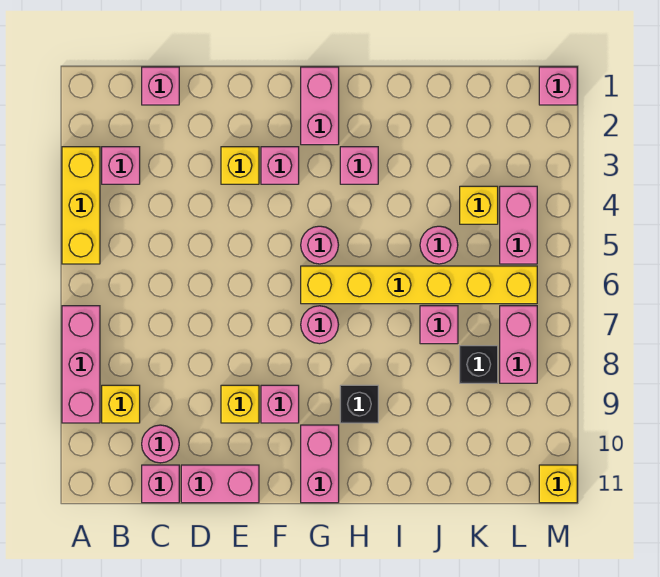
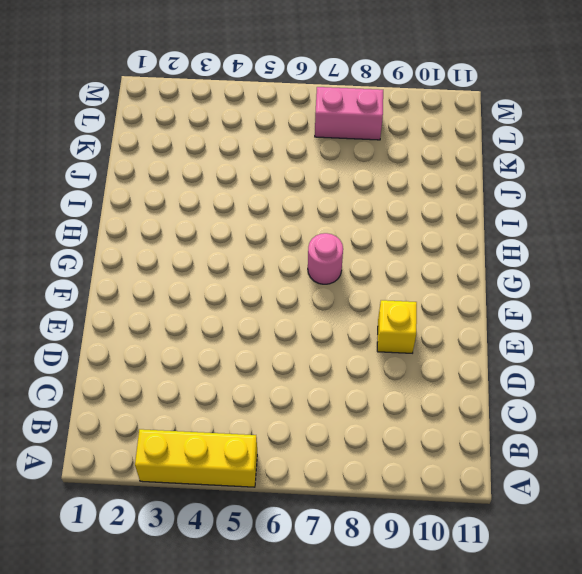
none -> pink brick A7:A9 level 1
none -> pink brick B3 level 1
none -> yellow brick B9 level 1

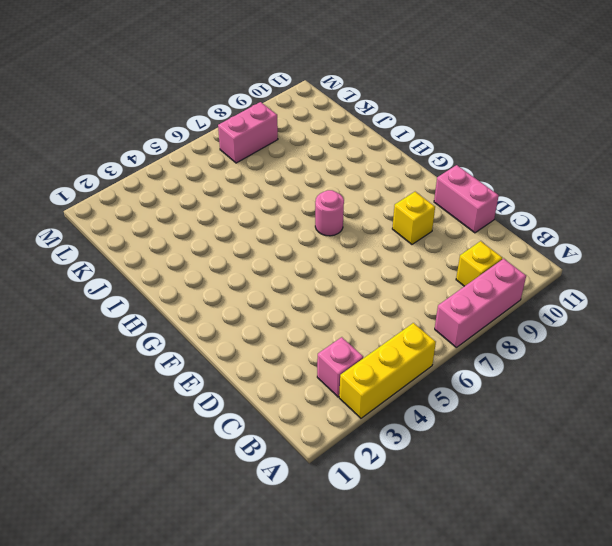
none -> pink brick C1 level 1
none -> pink round brick C10 level 1
none -> pink brick C11 level 1

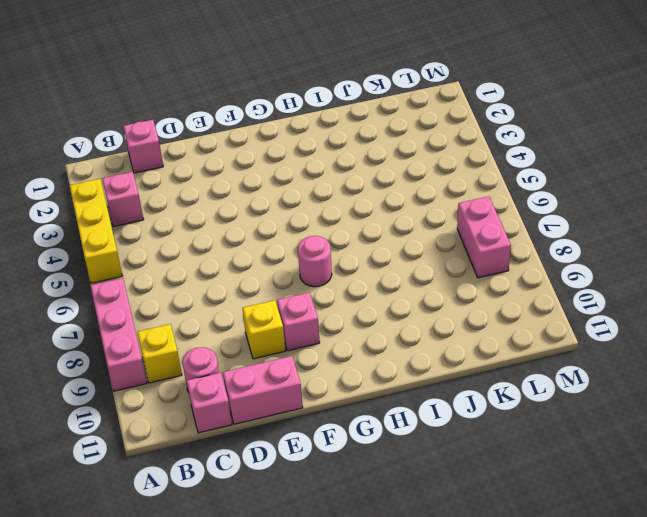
none -> yellow brick E3 level 1
none -> pink brick F3 level 1
none -> pink brick G1:G2 level 1

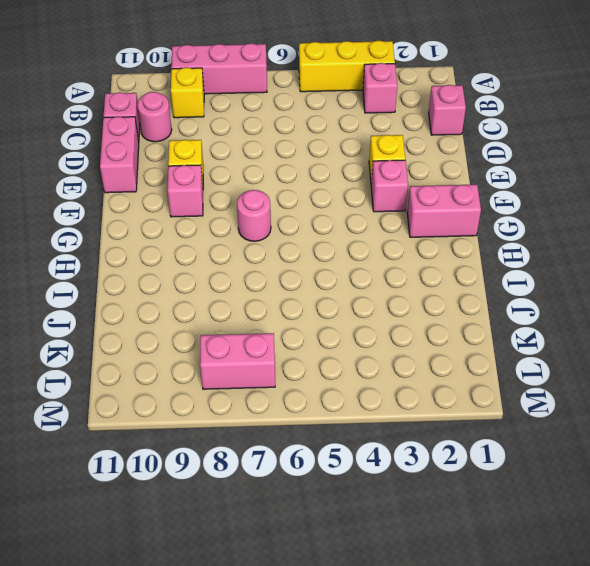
none -> pink round brick G5 level 1
none -> yellow brick G6:L6 level 1
none -> pink brick G10:G11 level 1

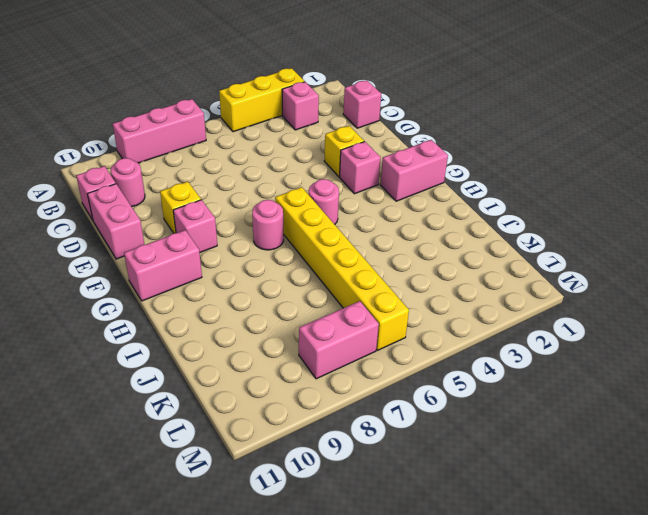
none -> yellow brick B9 level 1
none -> pink brick H3 level 1
none -> black brick H9 level 1

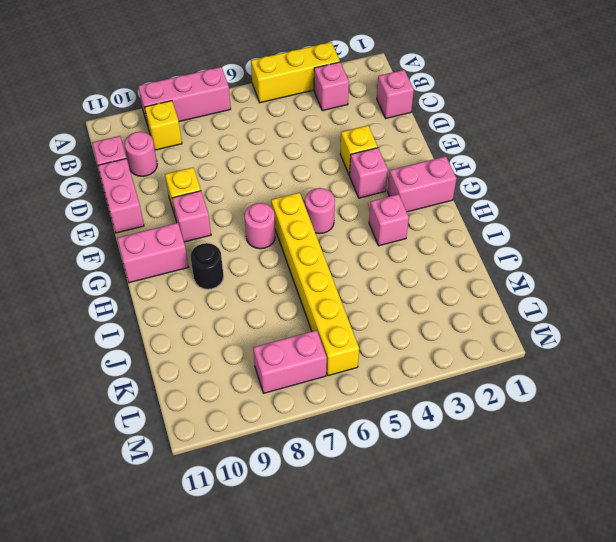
black round brick H9 level 1 -> black brick H9 level 1
none -> pink round brick J5 level 1
none -> pink brick J7 level 1
none -> yellow brick K4 level 1

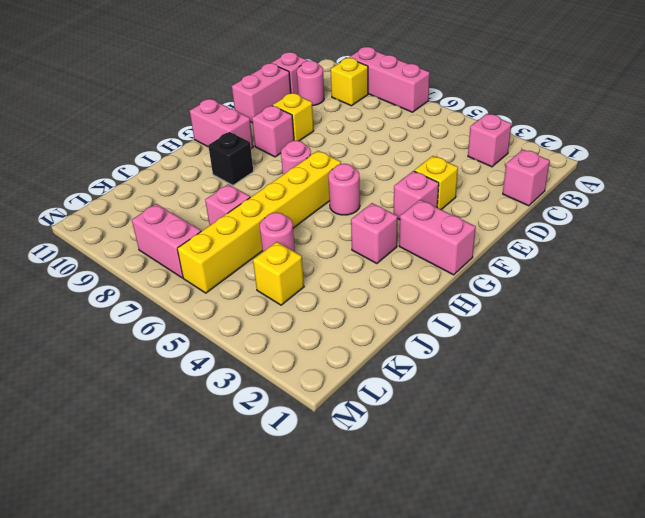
none -> yellow brick A3:A5 level 1
none -> black brick K8 level 1
none -> pink brick L4:L5 level 1

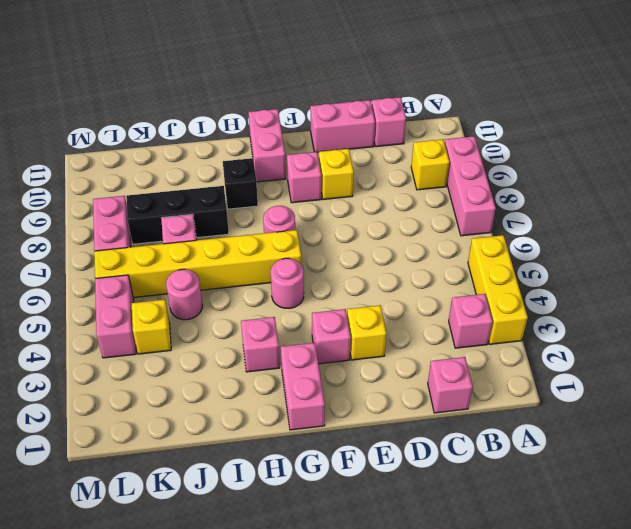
black brick I8:K8 level 1 -> black brick K8 level 1
none -> pink round brick C10 level 1
none -> pink brick M1 level 1
none -> yellow brick M11 level 1

